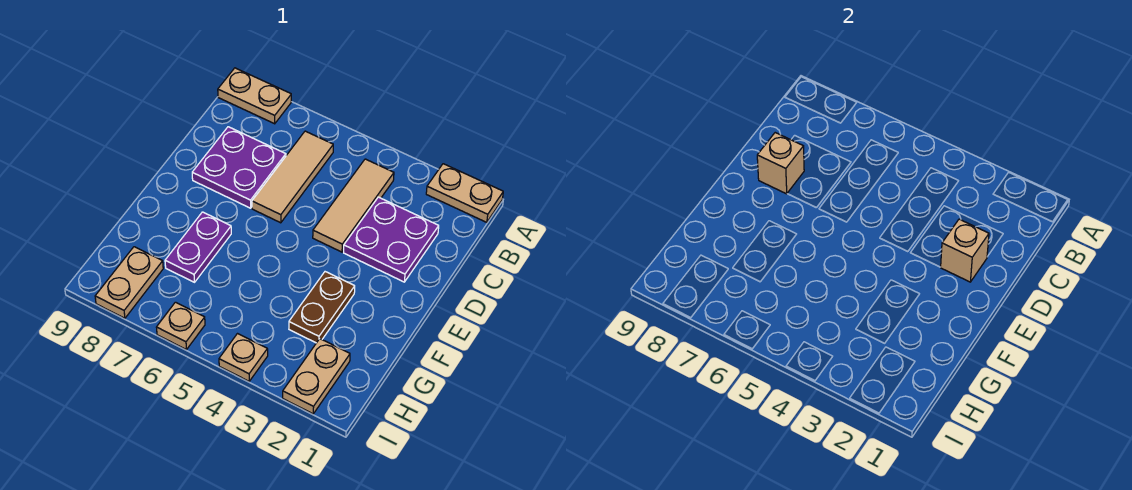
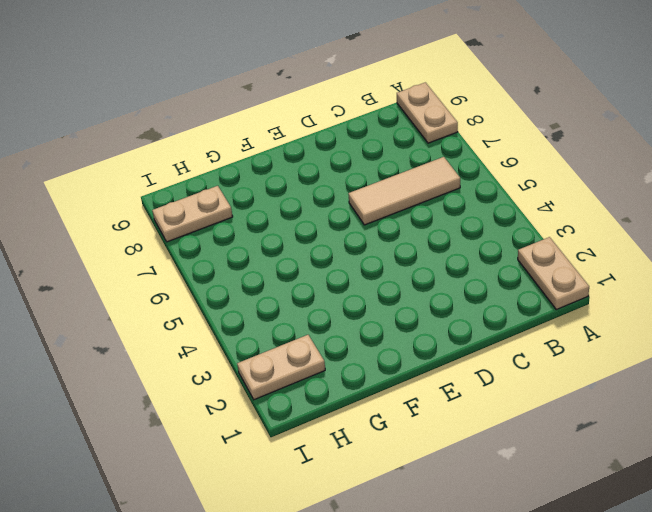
none -> tan tile B4:D4 level 1
none -> purple plate C2:D3 level 1
none -> purple plate C7:D8 level 1

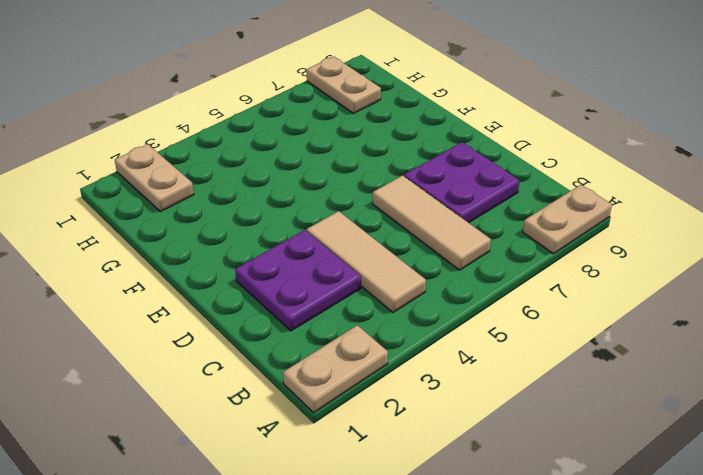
none -> brown plate F3:G3 level 1
none -> purple plate F7:G7 level 1
none -> tan plate I4 level 1

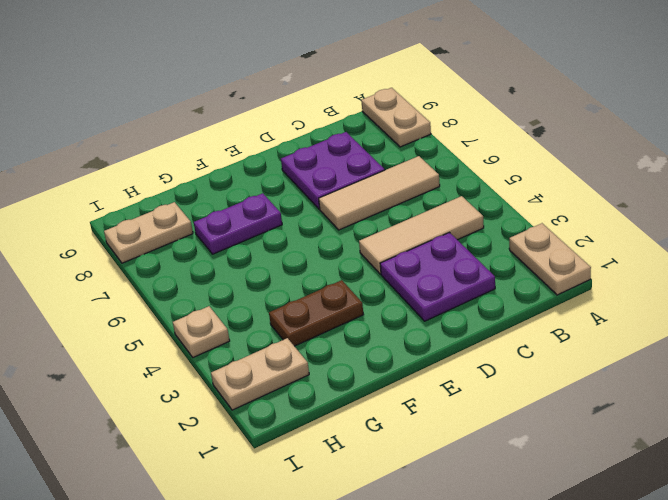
none -> tan plate I6 level 1
none -> tan brick D2 level 2
none -> tan brick D8 level 2

